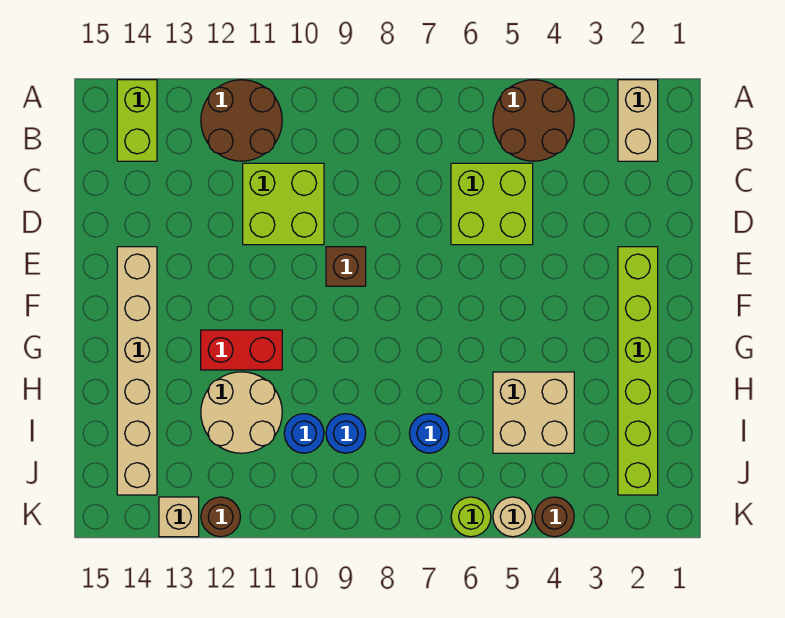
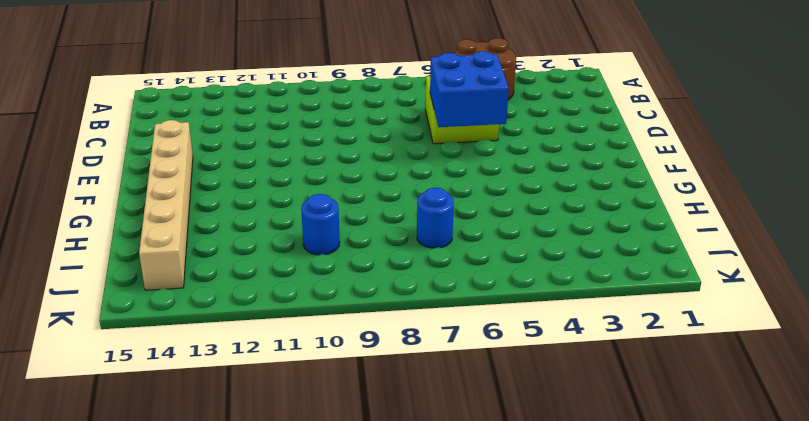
blue brick D5:E6 level 2 -> none
none -> tan brick A2:B2 level 1
none -> brown round brick A11:B12 level 1
none -> lime brick A14:B14 level 1

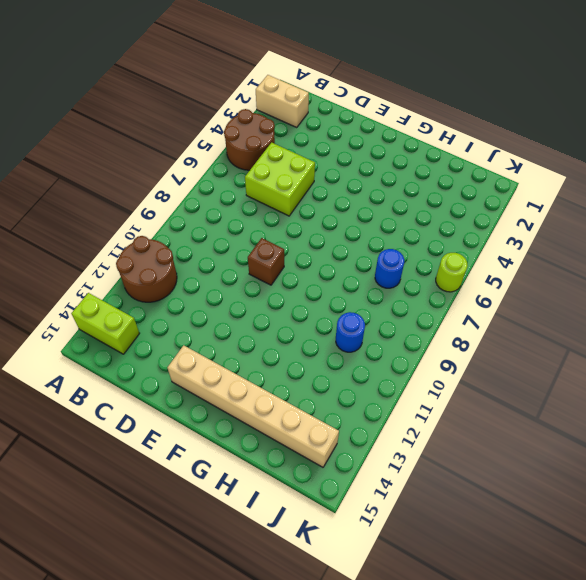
none -> lime brick C10:D11 level 1
none -> lime brick E2:J2 level 1
none -> red brick G11:G12 level 1

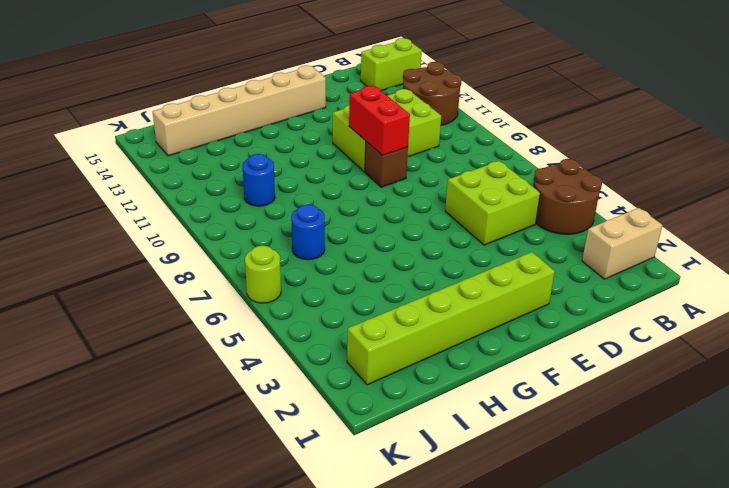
lime brick C10:E11 level 1 -> lime brick C10:D11 level 1
red brick E9:E10 level 2 -> red brick G11:G12 level 1
none -> tan brick H4:I5 level 1
none -> tan round brick H11:I12 level 1
none -> blue round brick I9 level 1

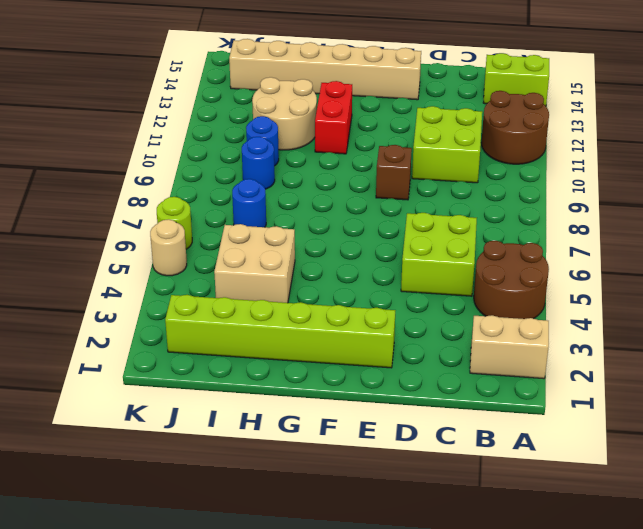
none -> brown round brick K4 level 1
none -> brown round brick K12 level 1
none -> tan brick K13 level 1

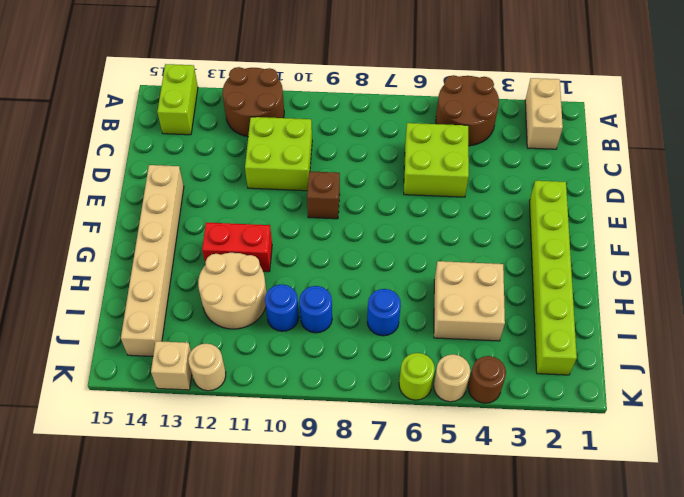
tan round brick K12 level 1 -> brown round brick K12 level 1

